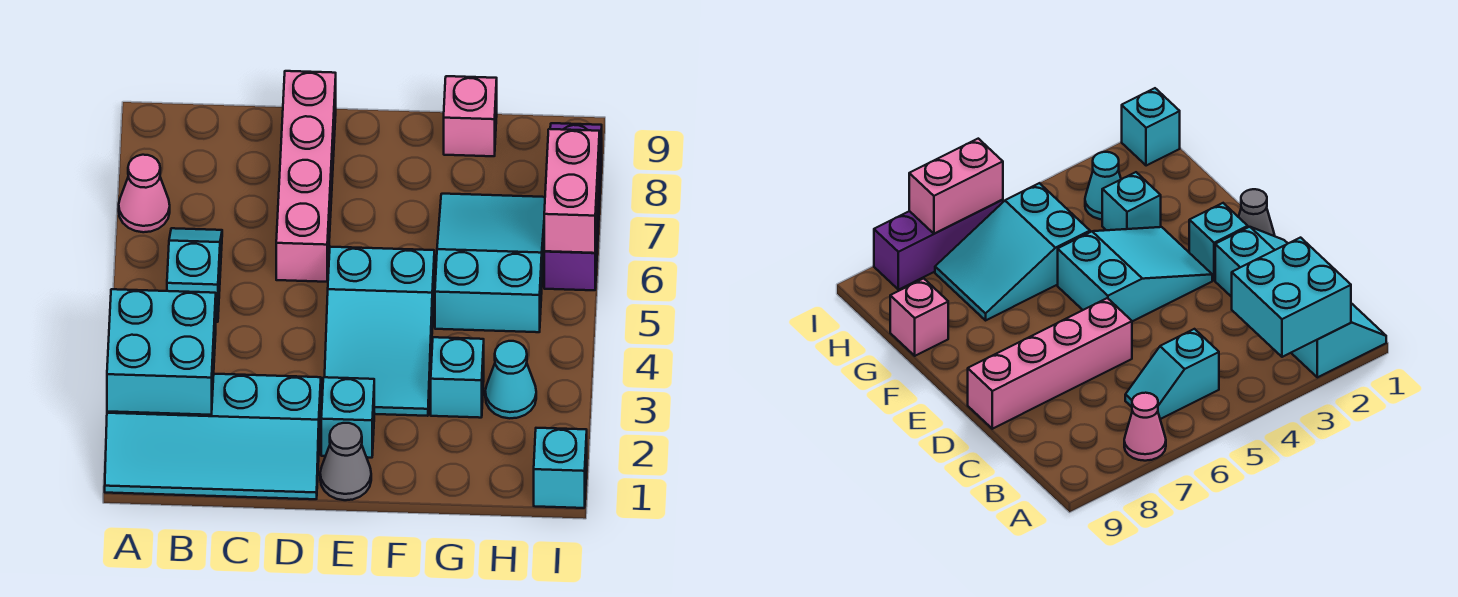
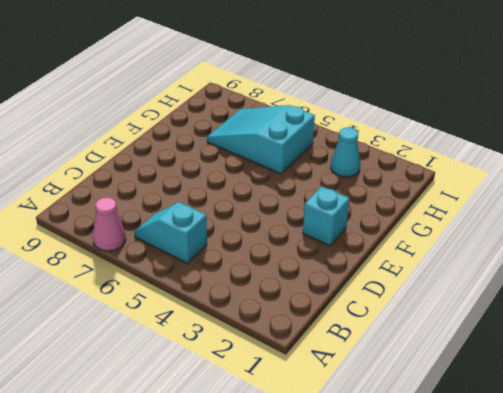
none -> cyan slope A1:D2 level 1 top 2
none -> pink brick D6:D9 level 1
none -> grey cone E1 level 1

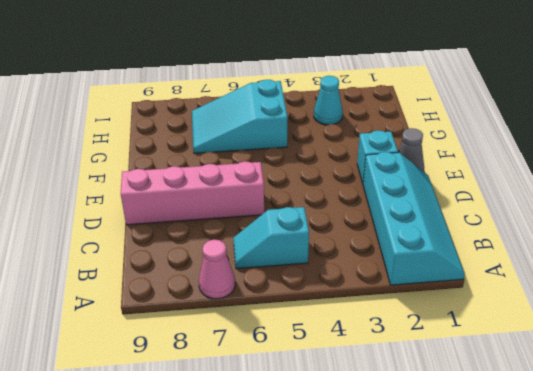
none -> cyan slope E3:F5 level 1 top 5
none -> cyan brick G3 level 1
none -> pink brick G9 level 1

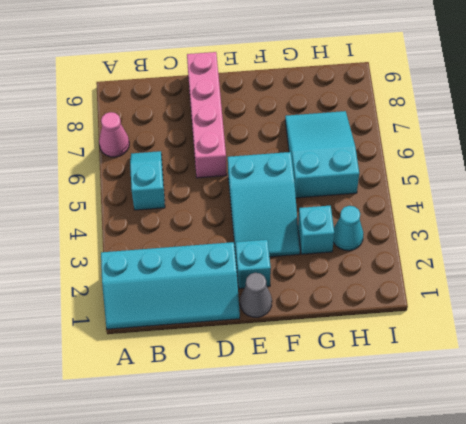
none -> pink brick G9 level 1
none -> cyan brick I1 level 1
none -> purple brick I6:I8 level 1

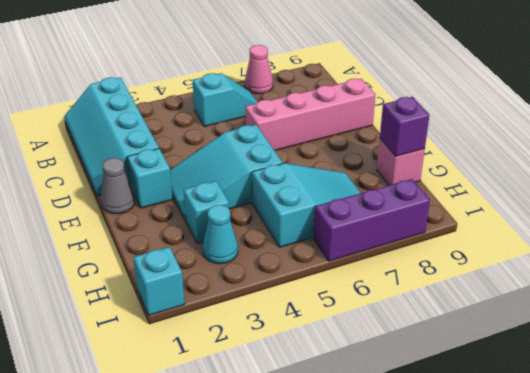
purple brick G9 level 2 -> none
none -> cyan brick A2:B3 level 2
none -> pink brick I6:I7 level 2

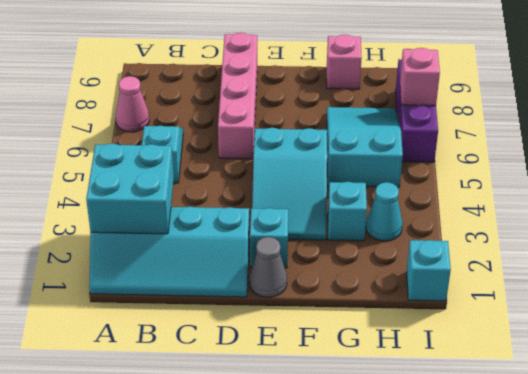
pink brick I7 level 2 -> pink brick I6:I7 level 2

